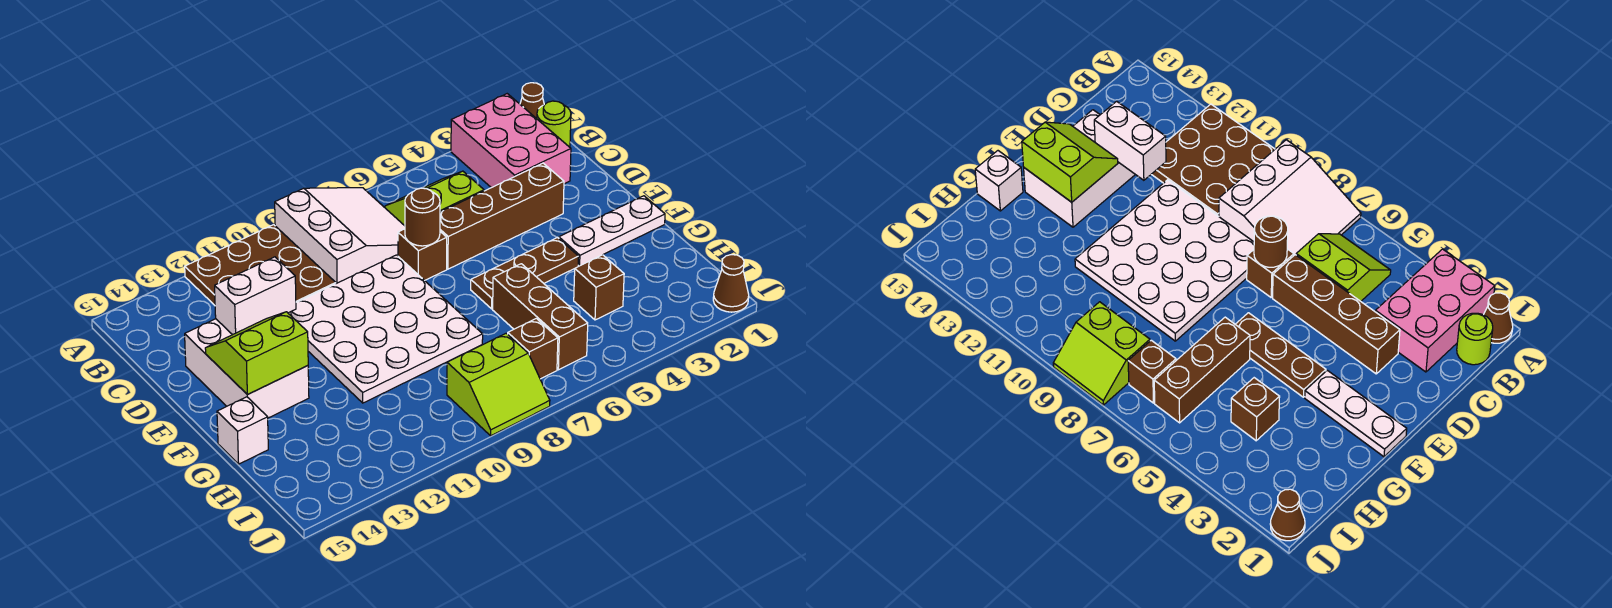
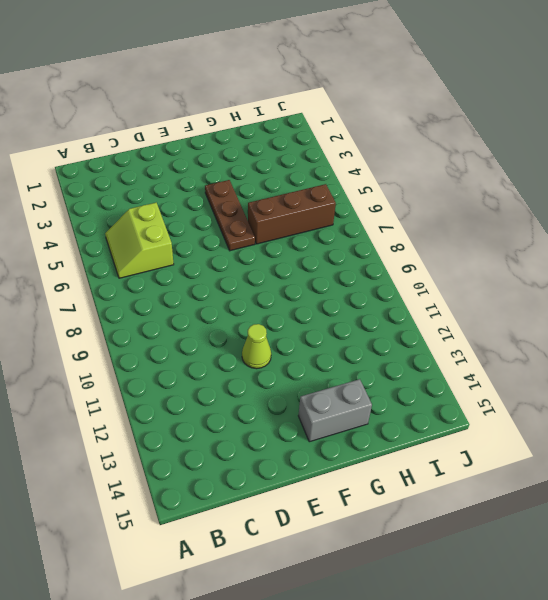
lime cone E11 level 1 -> white plate D8:G11 level 1
grey brick F14:G14 level 1 -> white brick D13:F14 level 1
none -> brown cone A1 level 1
none -> pink brick A2:C3 level 1
none -> white slope A7:C9 level 1 top 9

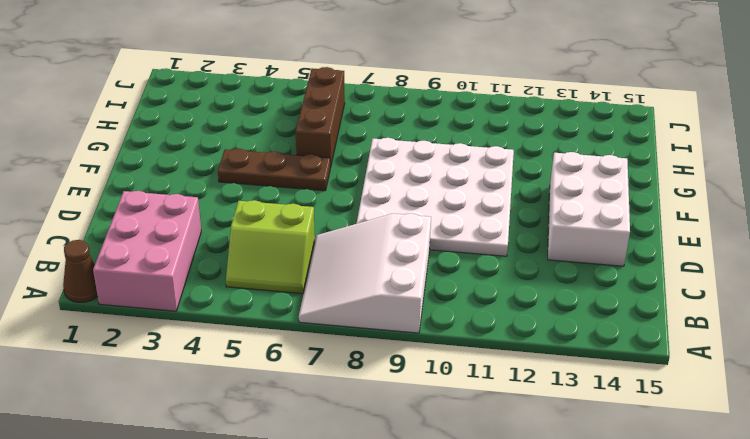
none -> brown plate A10:C12 level 1
none -> lime round brick B1 level 1
none -> brown brick D3:D6 level 1

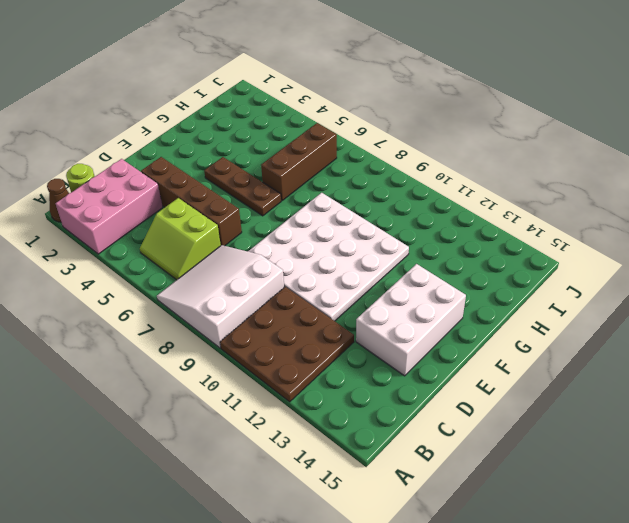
none -> brown brick D7 level 1
none -> white plate F1:F3 level 1
none -> white brick G15 level 1

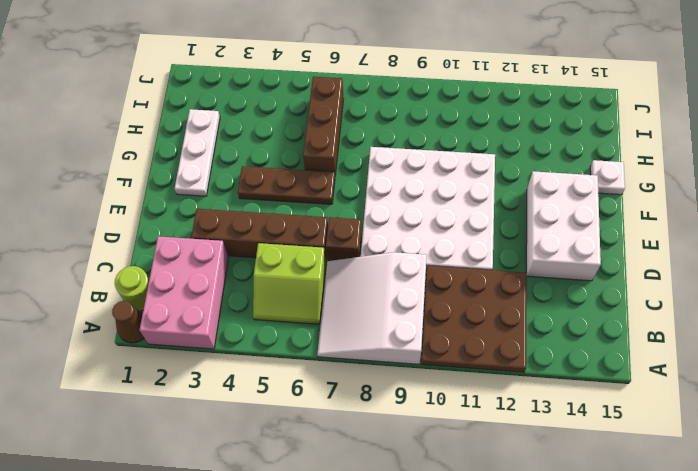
white plate F2:H2 level 1 -> white plate F1:F3 level 1
white plate G15 level 1 -> white brick G15 level 1
none -> brown brick H4 level 1
none -> brown brick I7 level 1
none -> lime slope I8:J9 level 1 top I

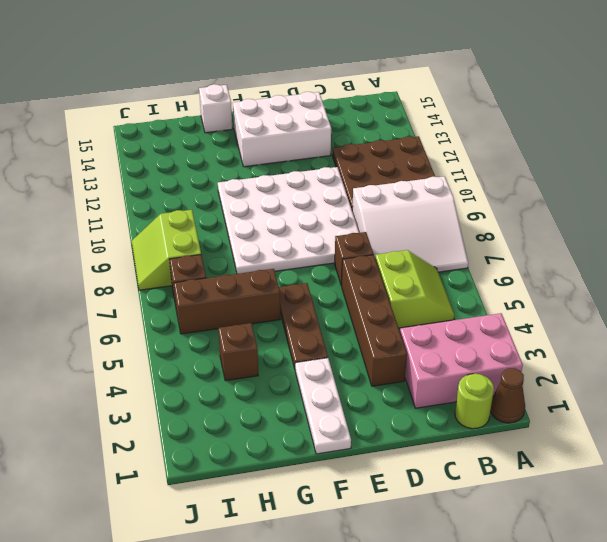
none -> brown cone J1 level 1
none -> brown round brick D7 level 2
none -> white brick D12:D13 level 2

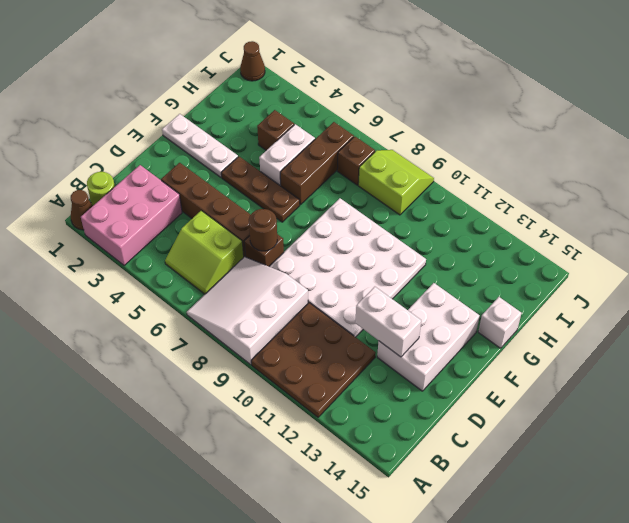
white brick G5:H5 level 1 -> none
none -> lime slope E13:F14 level 2 top F

